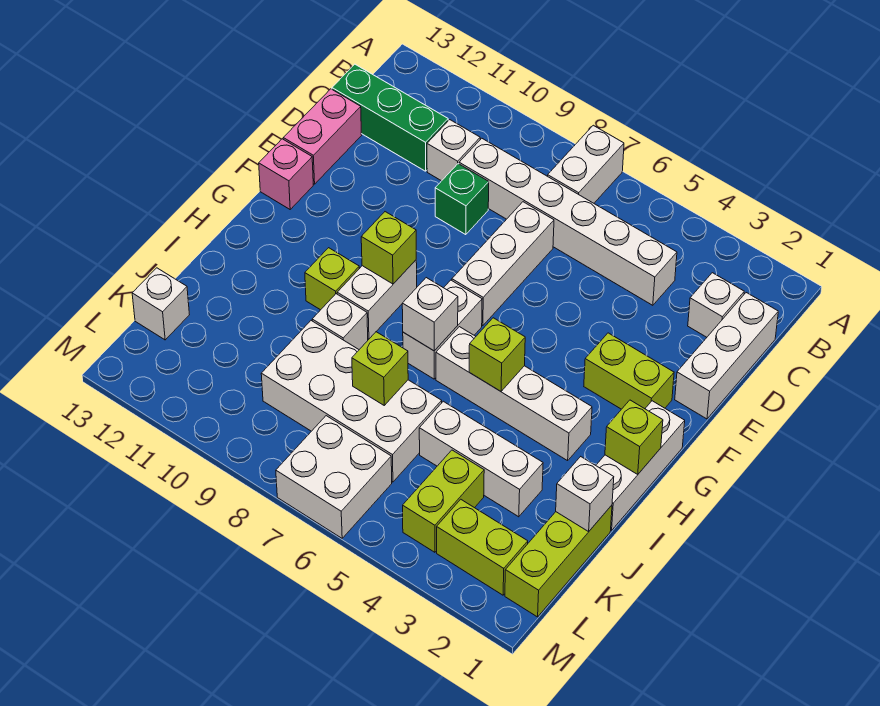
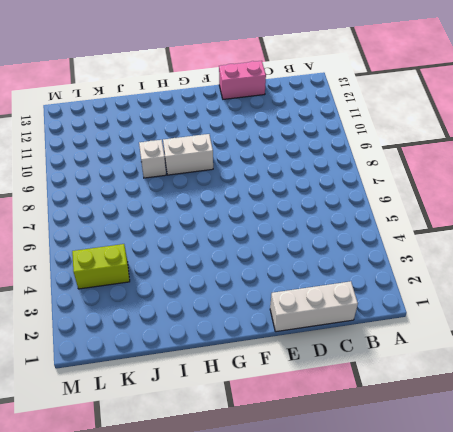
none -> white brick A7:B7 level 1
none -> white brick C2 level 1
none -> white brick C4:C9 level 1
none -> white brick C10 level 1

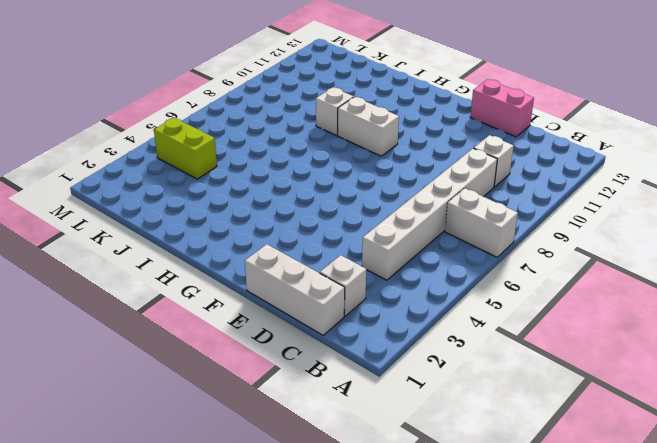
none -> green brick C11:C13 level 1
none -> white brick D7:F7 level 1
none -> green brick D9 level 1
none -> lime brick F2:F3 level 1

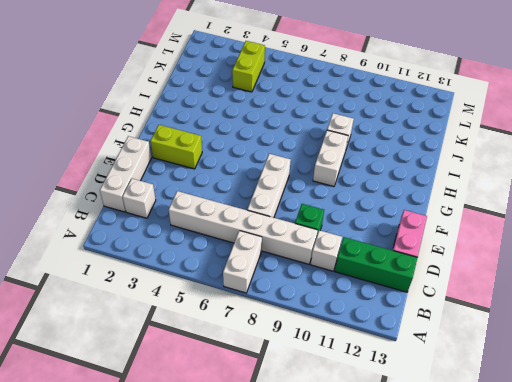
none -> pink brick F13 level 1
none -> white brick G1:I1 level 1
none -> white brick G7:H7 level 1
none -> white brick H3:H6 level 1

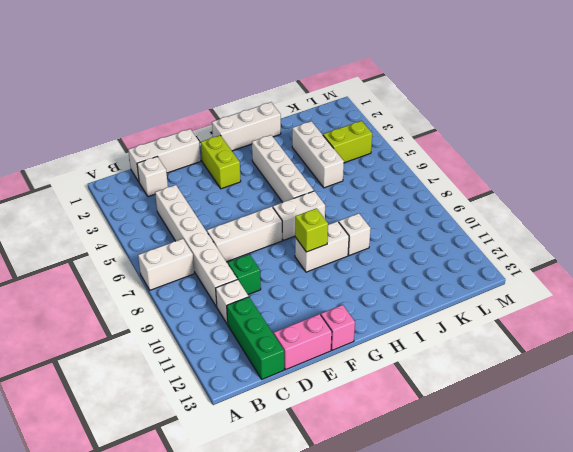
none -> lime brick H10 level 1
none -> lime brick J1:L1 level 1
none -> white brick J6:K9 level 1
none -> white brick K13 level 1

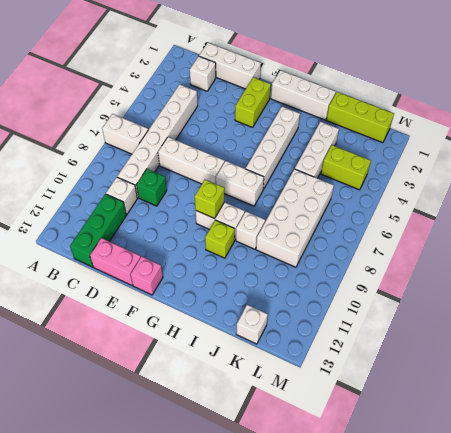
none -> lime brick L2:L3 level 1
none -> white brick L6:M7 level 1
none -> lime brick H1 level 2
none -> lime brick H5 level 2

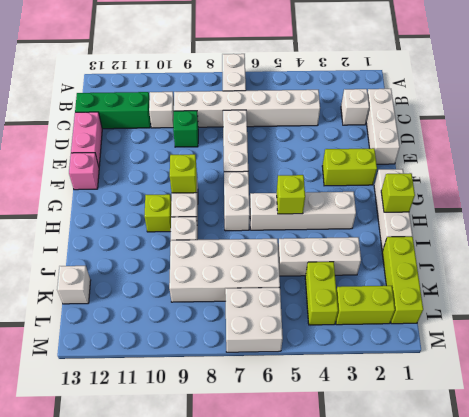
none -> white brick H7 level 2
none -> white brick J1 level 2
none -> lime brick J7 level 2

